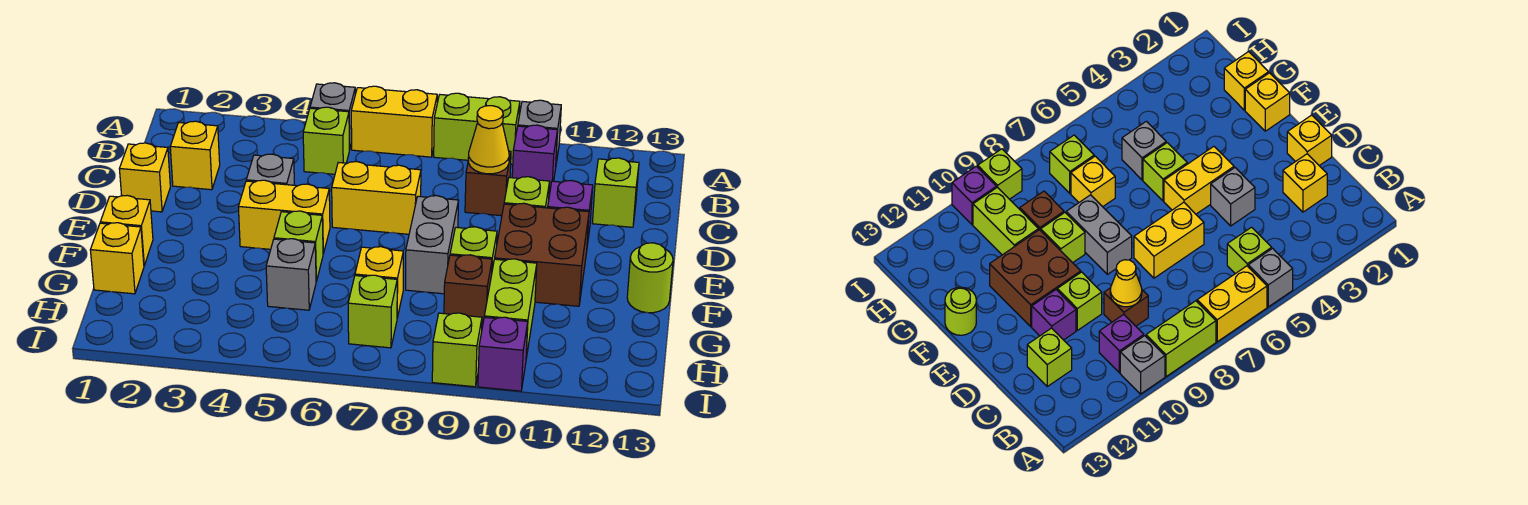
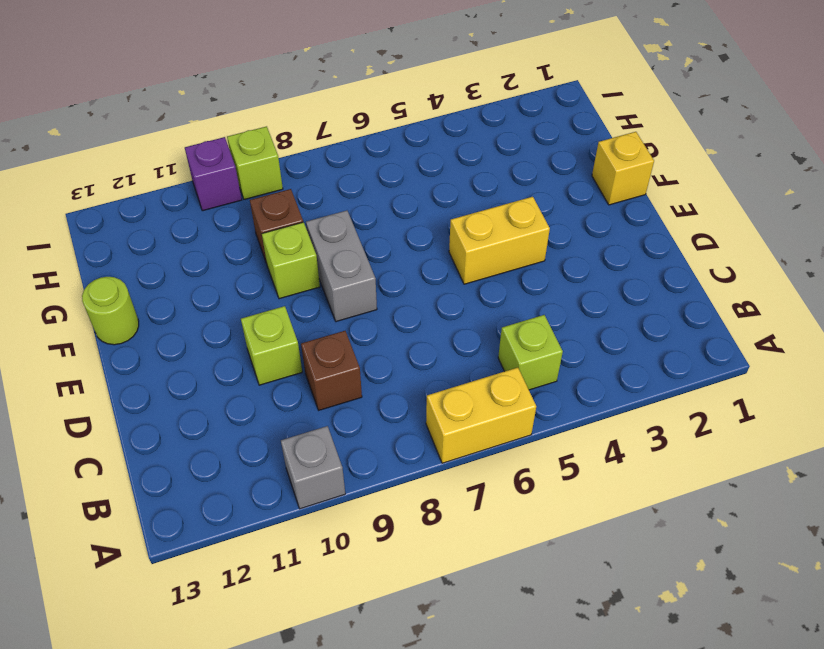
none -> grey brick A5 level 1
none -> lime brick A8:A9 level 1
none -> purple brick B10 level 1
none -> yellow brick C2 level 1

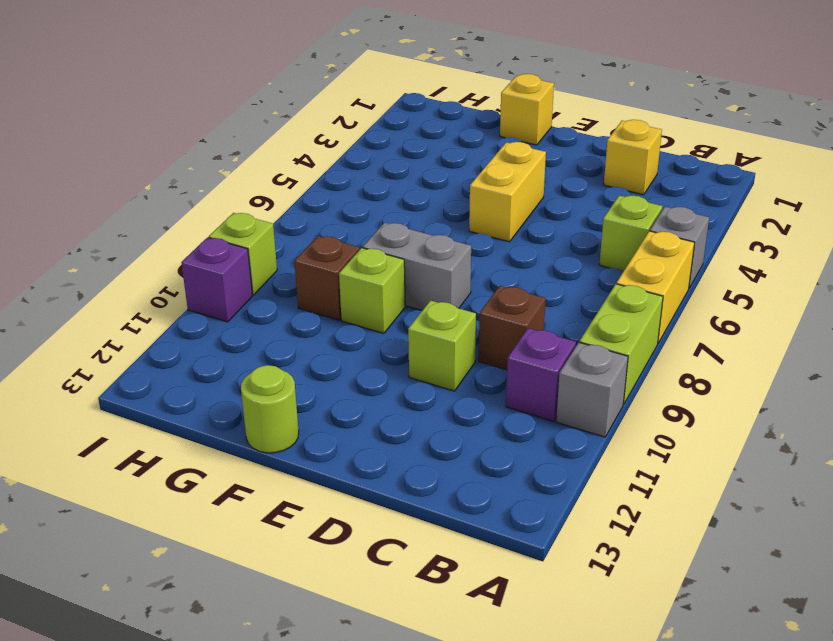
none -> lime brick C12 level 1
none -> yellow brick D1 level 1
none -> grey brick D4 level 1
none -> yellow brick D6:D7 level 1

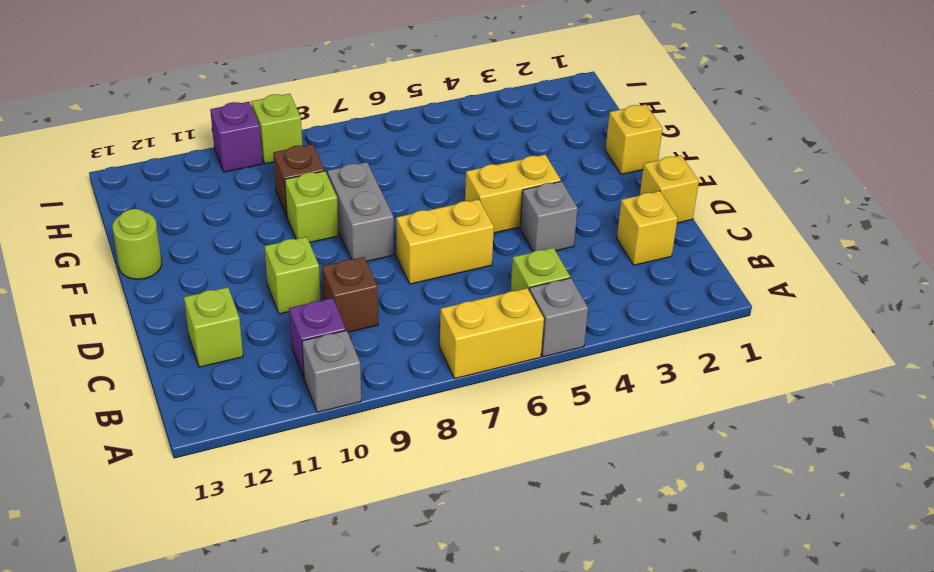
none -> lime brick A8:A9 level 1
none -> purple brick D11 level 1
none -> brown brick E10:F11 level 1
none -> lime brick F5 level 1

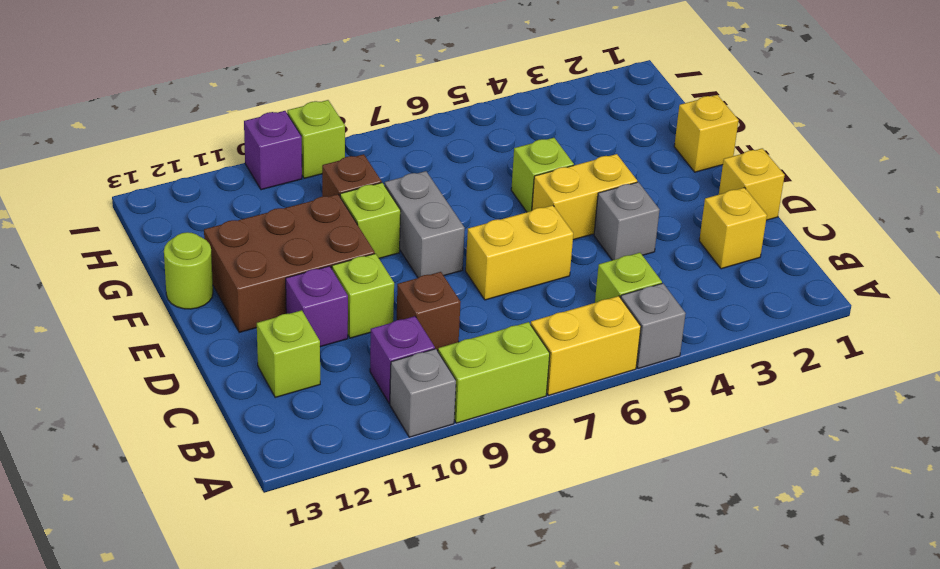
brown brick E10:F12 level 1 -> brown brick E10:F11 level 1
none -> yellow brick G1 level 1
none -> grey brick G5 level 1
none -> yellow brick G7 level 1
none -> lime brick G10:H10 level 1

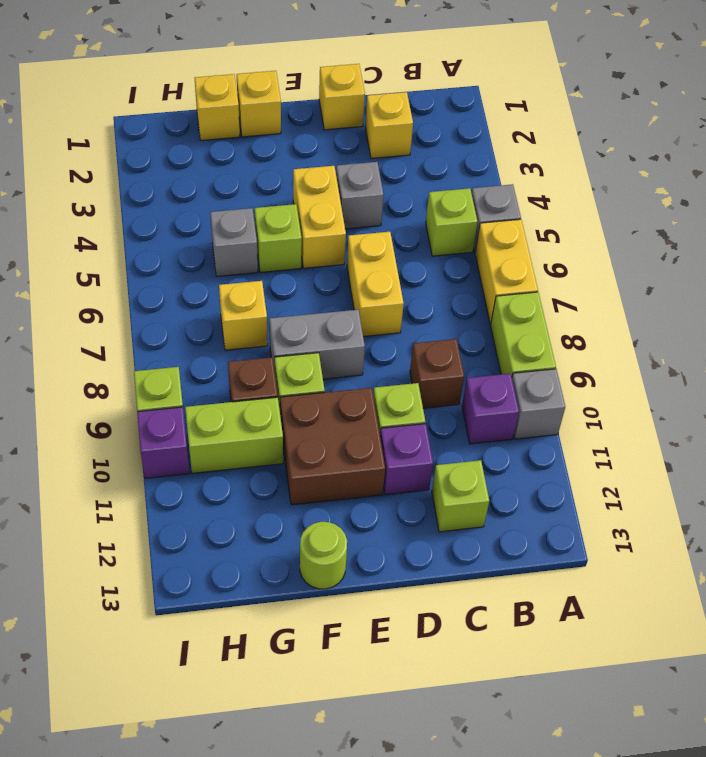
none -> lime brick H7 level 1
none -> yellow cone C9 level 2

